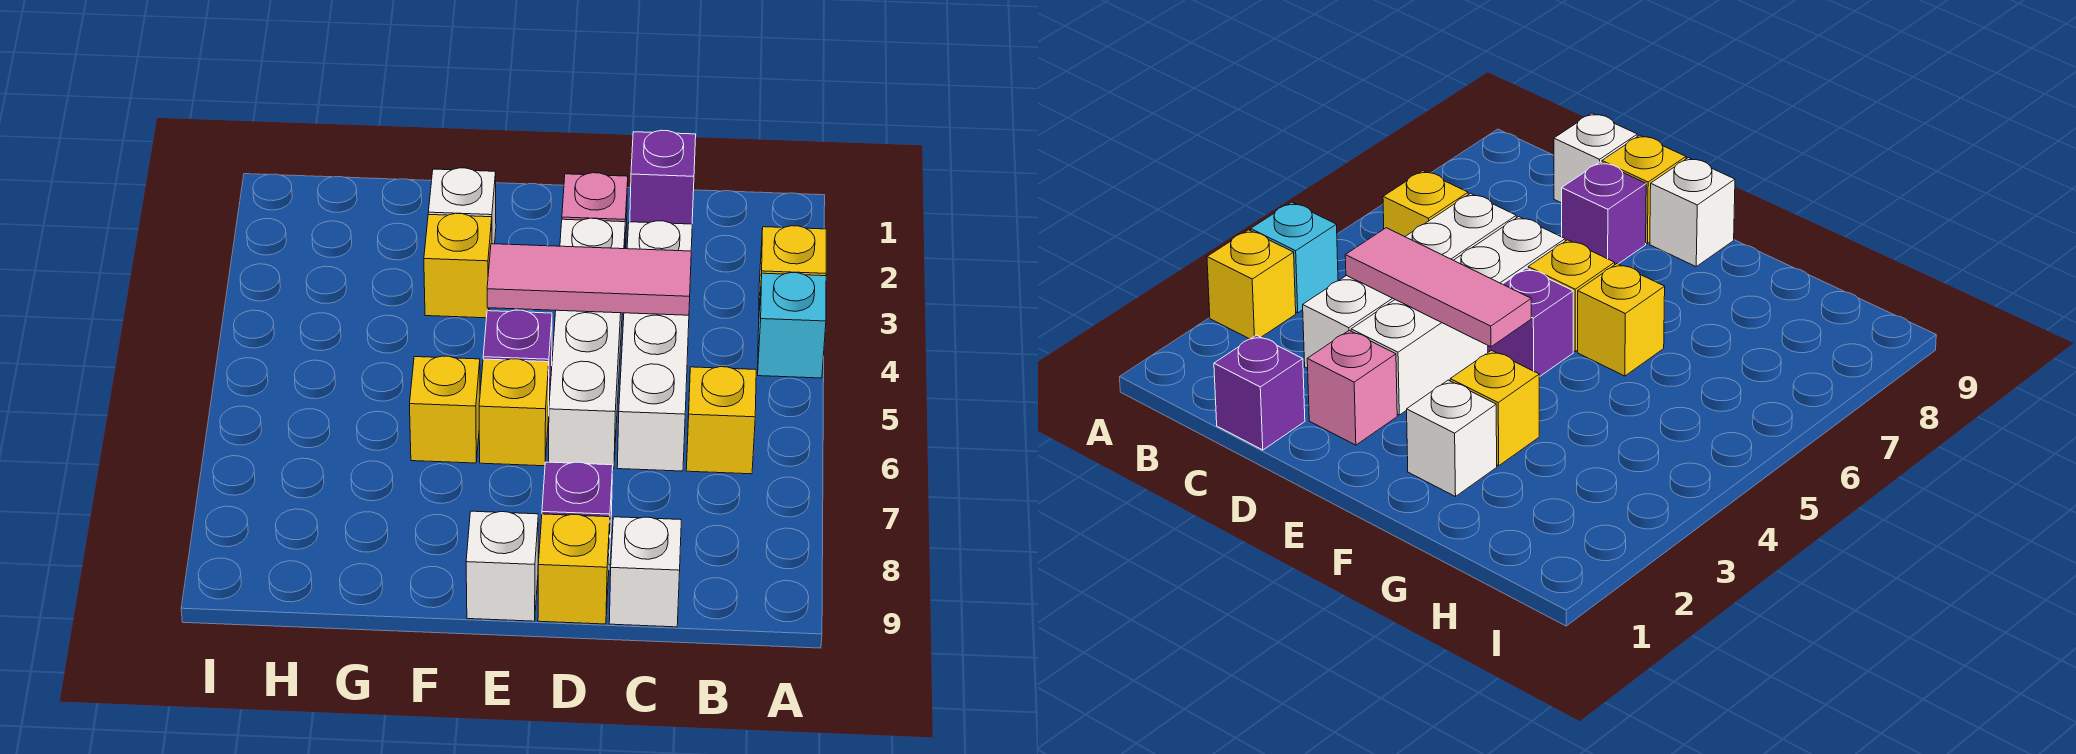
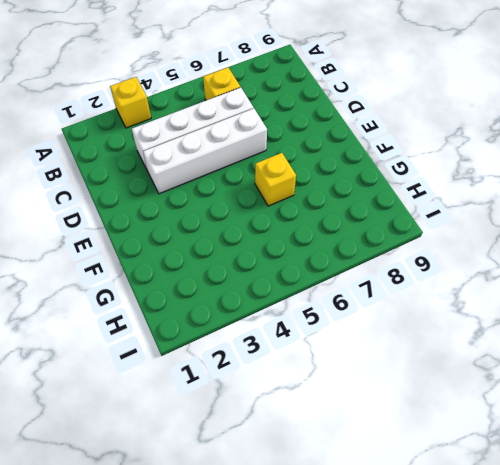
none -> cyan brick A4 level 1
none -> purple brick C1 level 1
none -> white brick C9 level 1

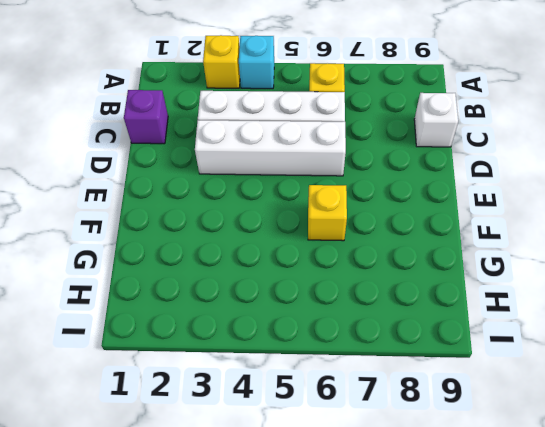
none -> pink brick D2 level 1
none -> purple brick D8 level 1
none -> yellow brick D9 level 1

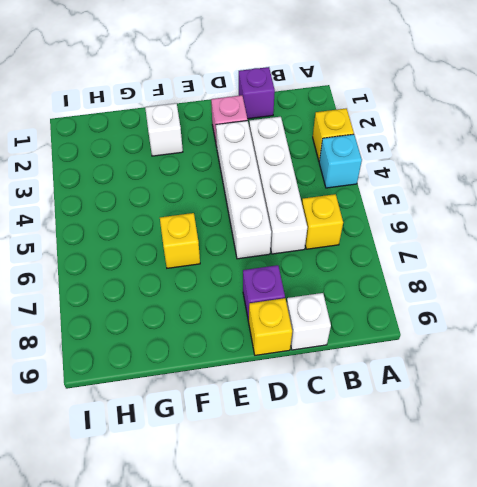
none -> purple brick E5 level 1
none -> yellow brick E6 level 1
none -> white brick E9 level 1

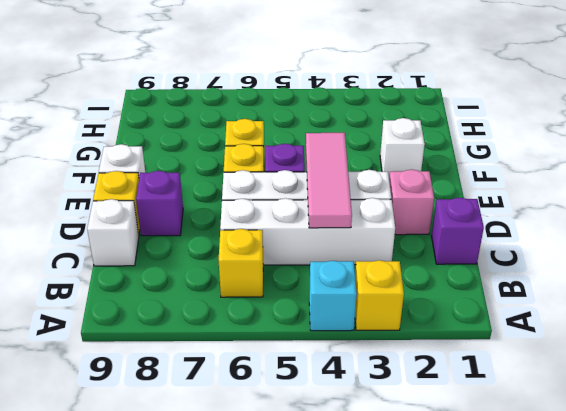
none -> yellow brick F3 level 1

